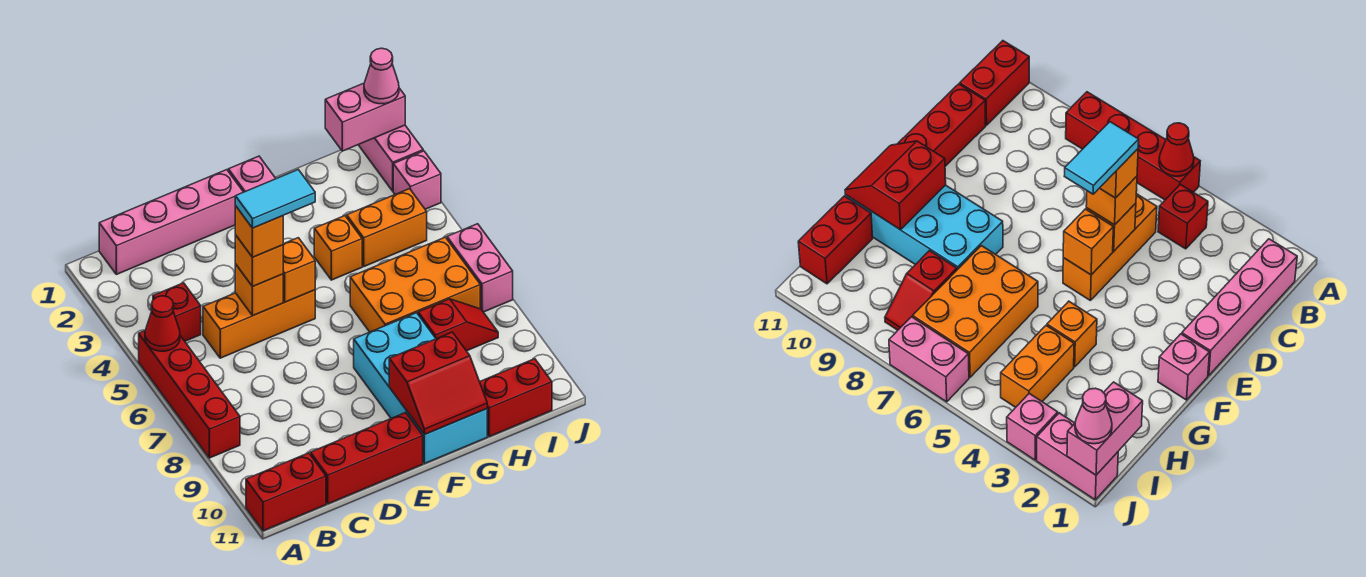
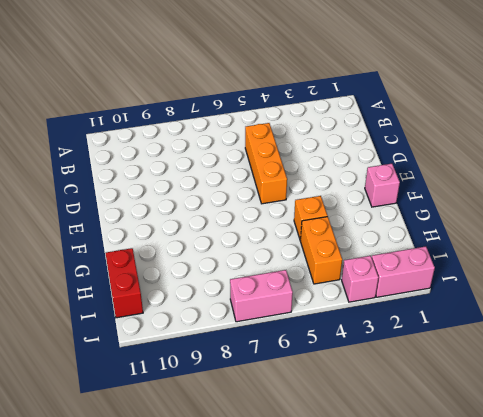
none -> red brick A5:A8 level 1
none -> red brick A11:B11 level 1
none -> pink brick B1:E1 level 1

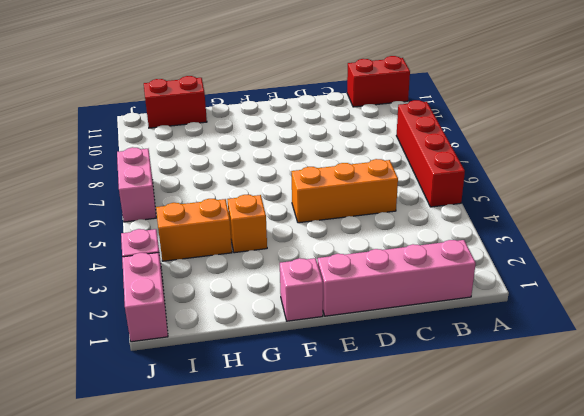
none -> red brick B4 level 1
none -> red brick C11:E11 level 1
none -> cyan brick F8:G11 level 1

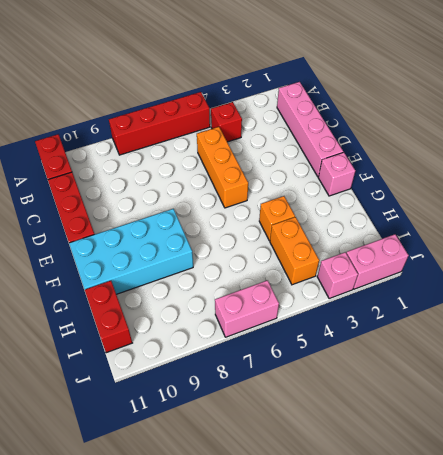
none -> orange brick G6:I7 level 1
none -> red slope H8:I8 level 1 top H
none -> red cone A5 level 2

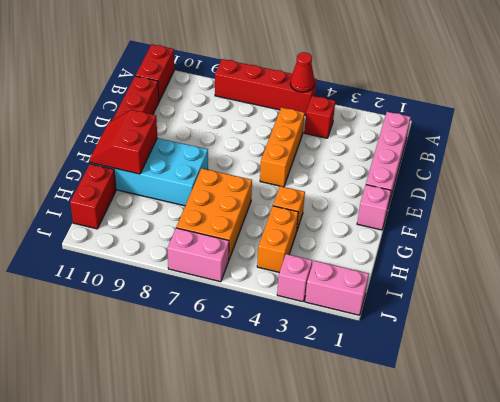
none -> red slope H8:I8 level 1 top H
none -> orange brick D5 level 2
none -> orange brick E5 level 2

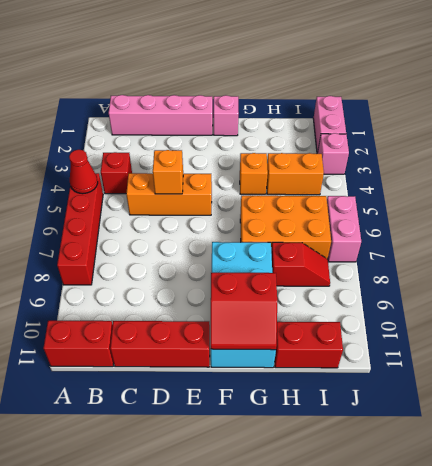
none -> orange brick E5 level 2
none -> pink brick I1:J1 level 2
none -> orange brick D5 level 3

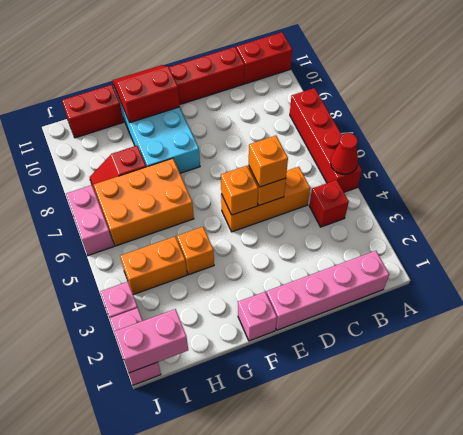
none -> pink cone J1 level 3
none -> orange brick D5 level 4
none -> cyan tile D5:E5 level 5

